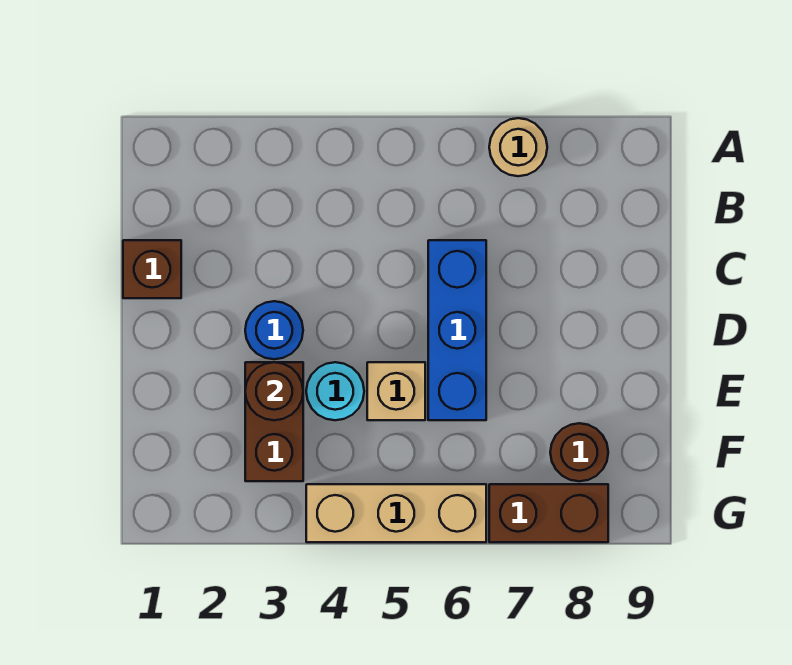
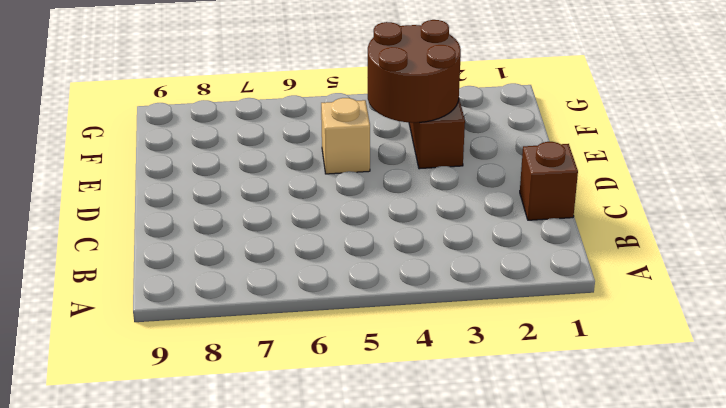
brown round brick E3:F4 level 2 -> brown round brick E3 level 2
none -> tan round brick A7 level 1
none -> blue brick C6:E6 level 1

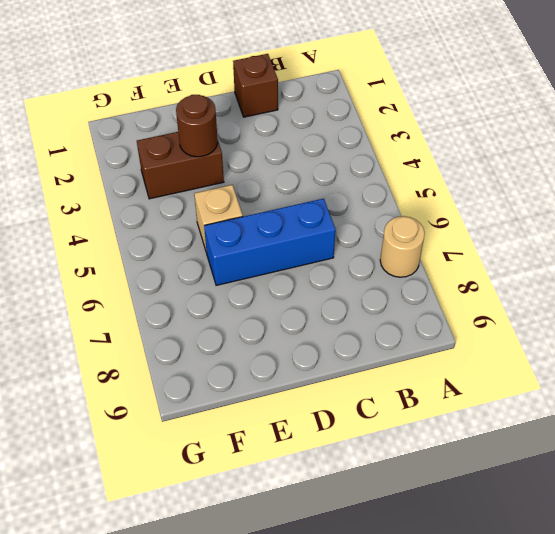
none -> blue round brick D3 level 1
none -> cyan round brick E4 level 1

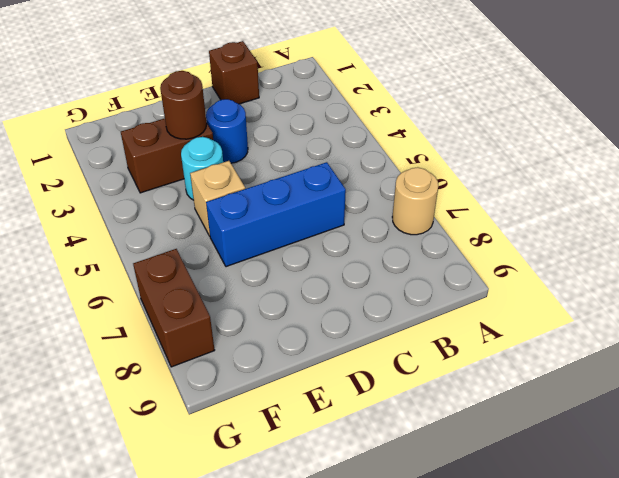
none -> brown round brick F8 level 1
none -> tan brick G4:G6 level 1

